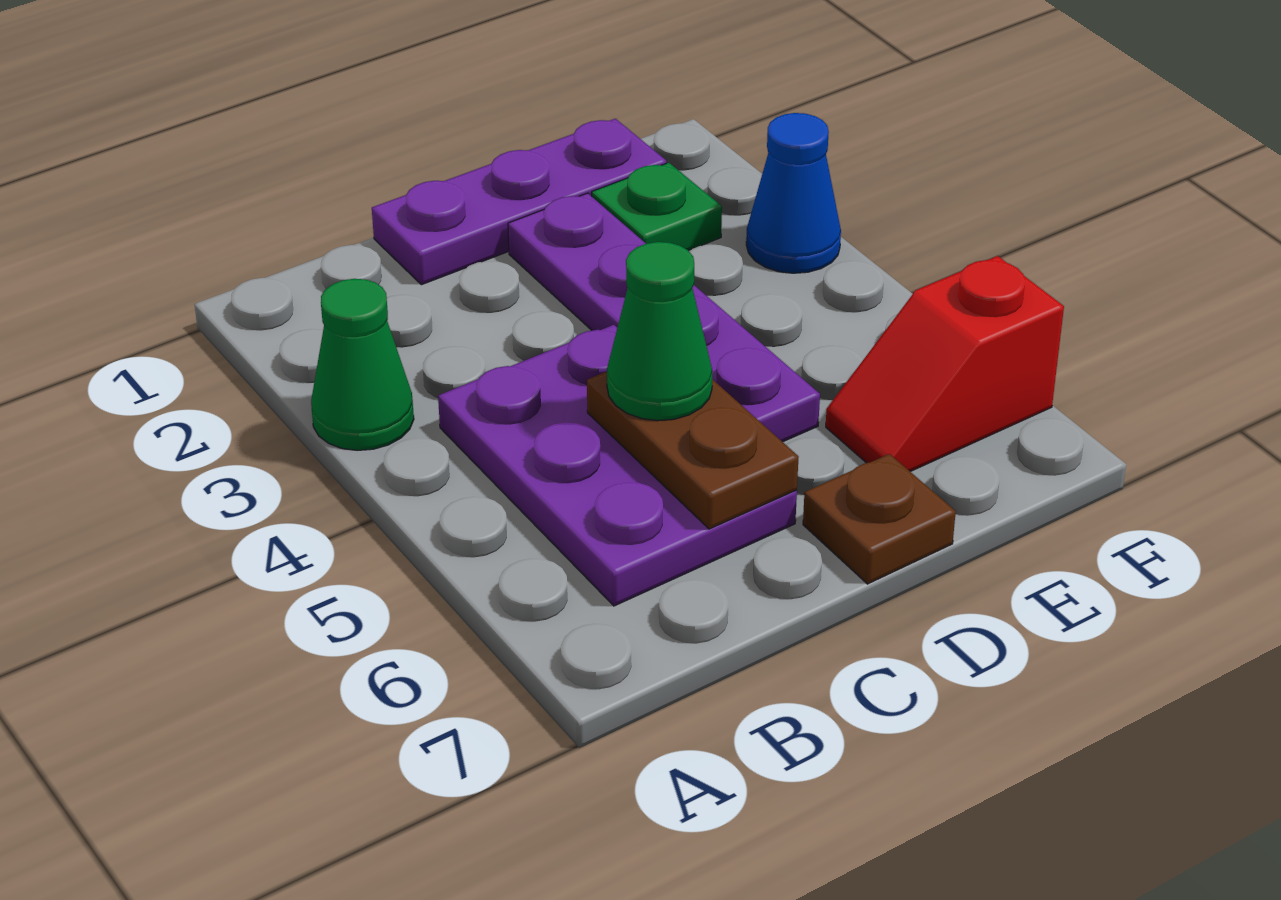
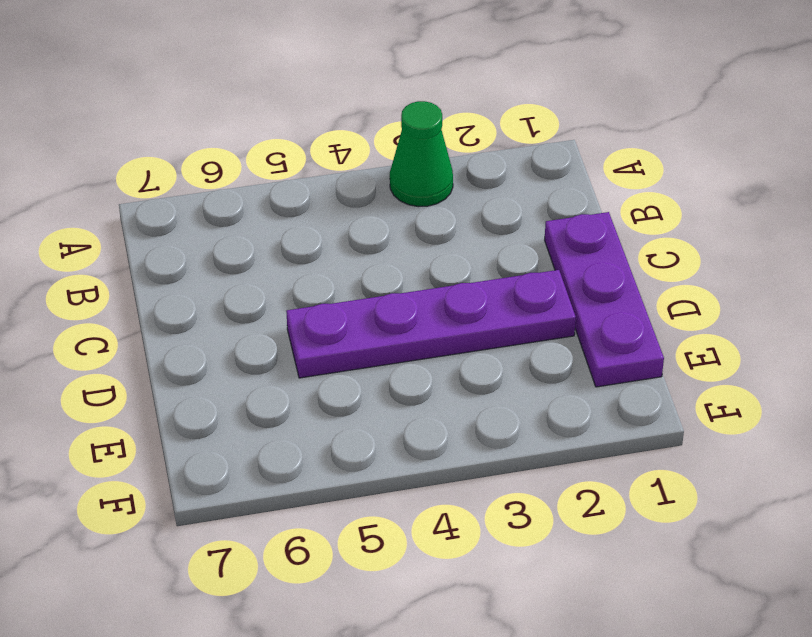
none -> purple plate B4:C6 level 1
none -> brown plate D7 level 1

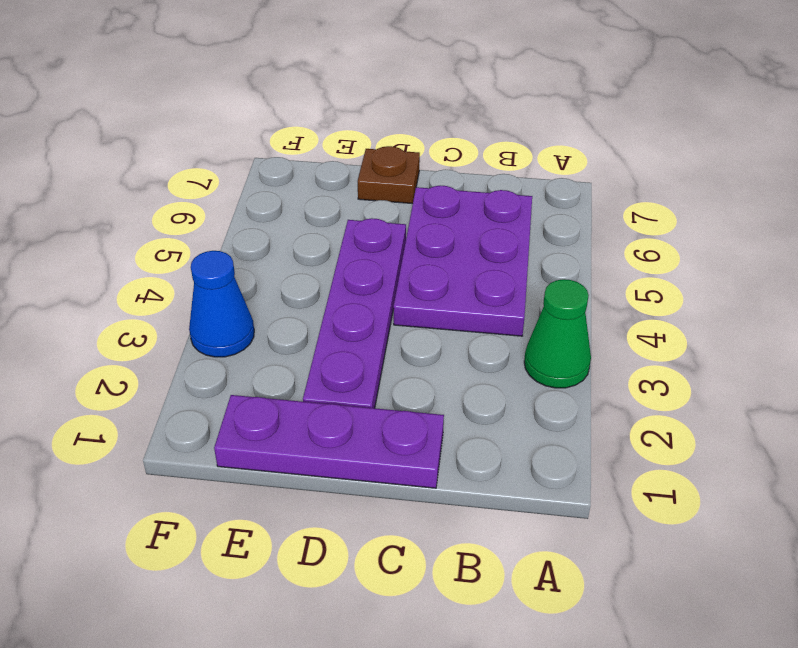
none -> green plate E2 level 1
none -> red slope E6:F6 level 1 top F

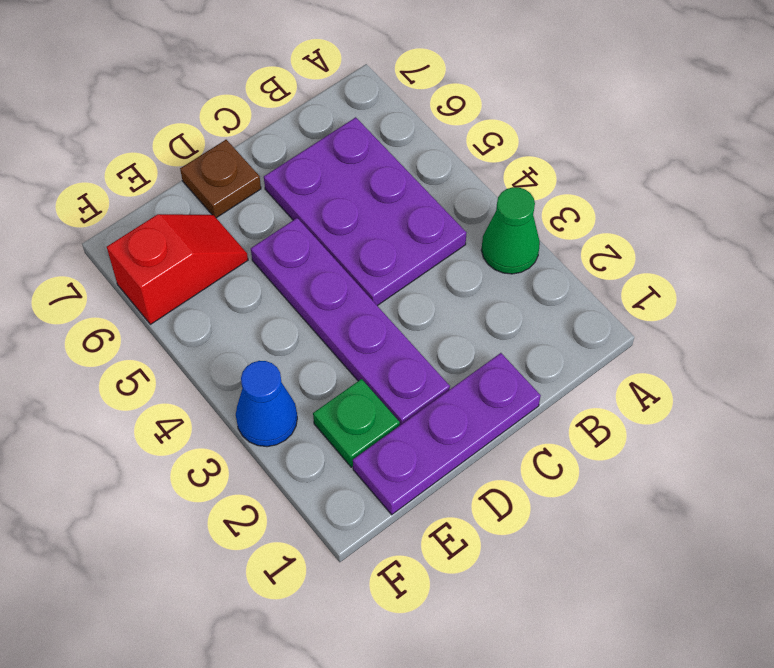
none -> brown plate C5:C6 level 2
none -> green cone C5 level 3

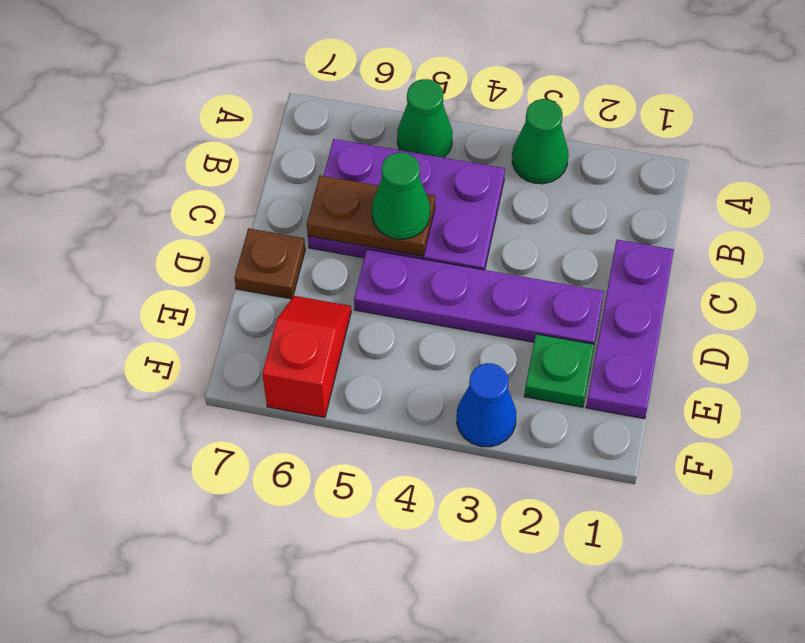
green cone A5 level 1 -> none

